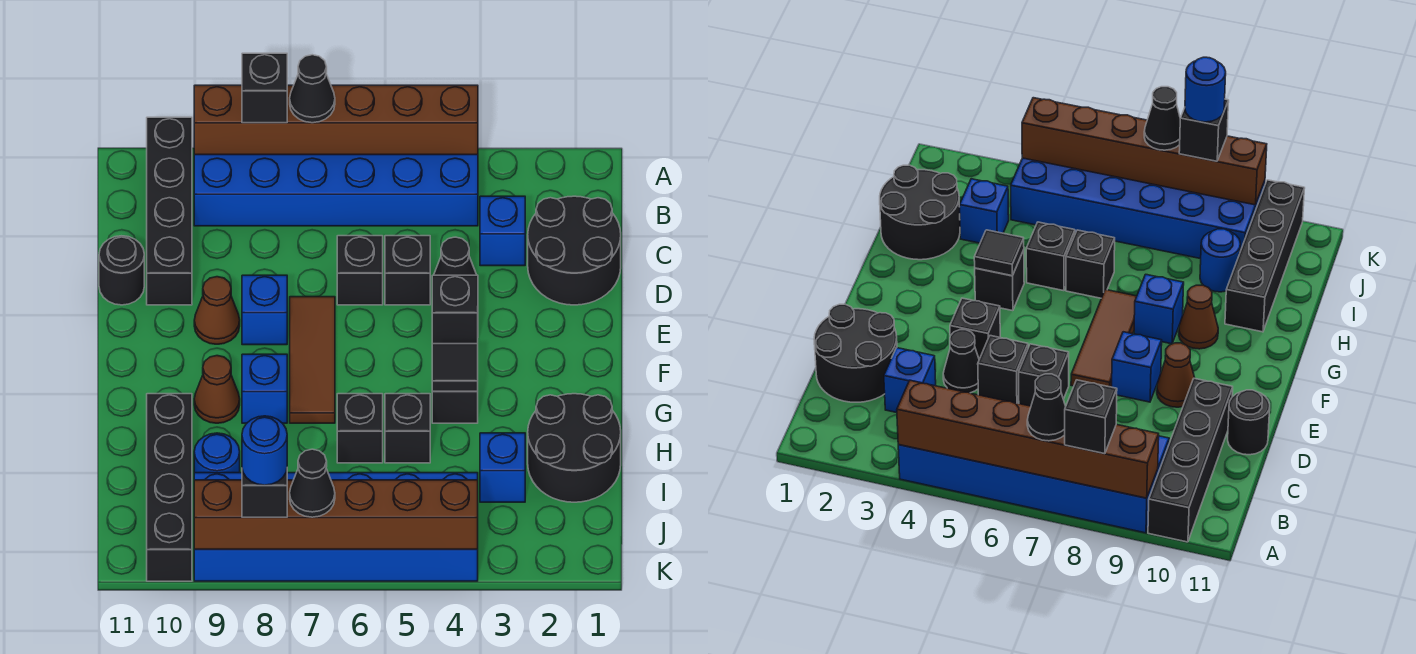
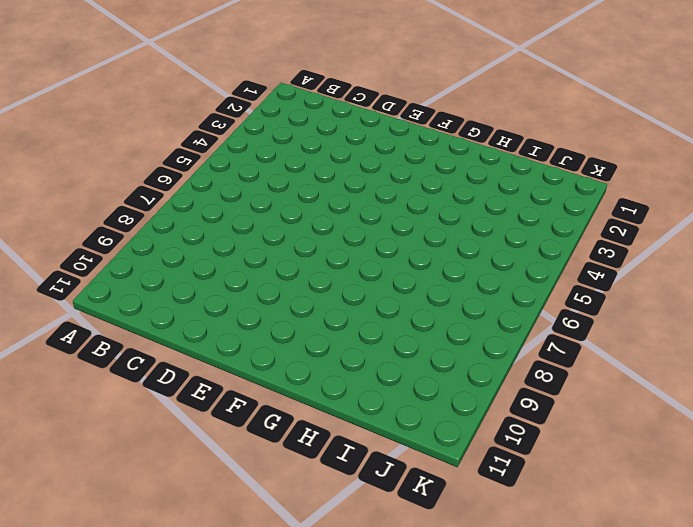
none -> blue brick A4:B9 level 1
none -> black brick A10:D10 level 1
none -> black round brick C1:D2 level 1
none -> blue brick C3 level 1

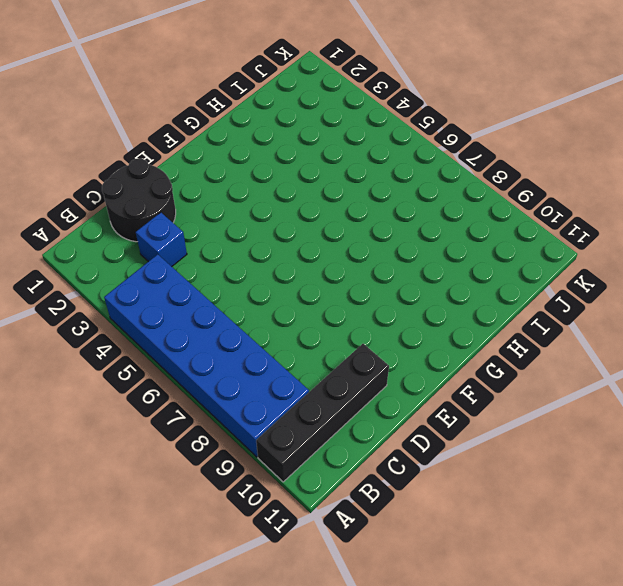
none -> black cone D4 level 1
none -> black brick D5 level 1
none -> black brick D6 level 1
none -> black round brick D11 level 1

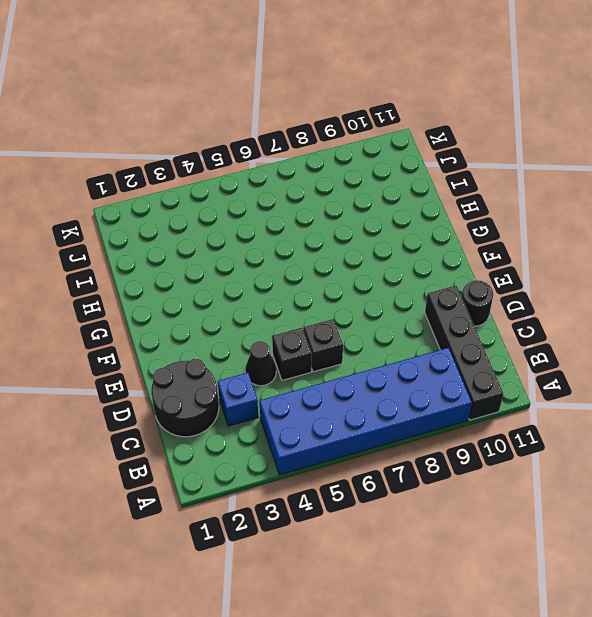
none -> black brick E4 level 1
none -> brown tile E7:G7 level 1
none -> blue brick E8 level 1
none -> brown cone E9 level 1

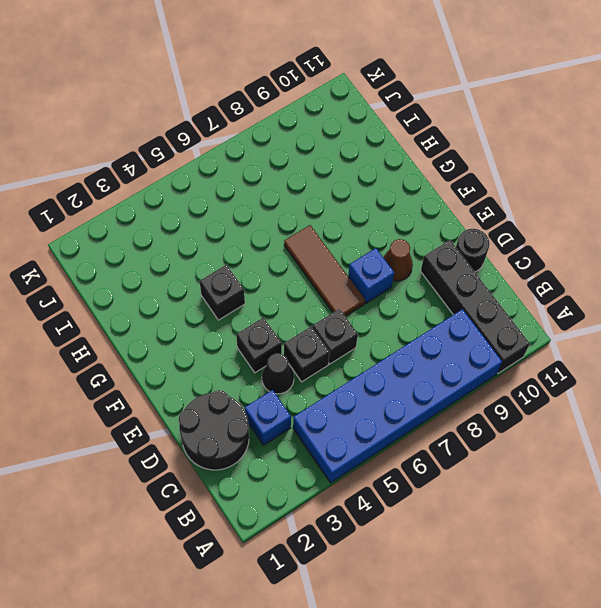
none -> blue brick G8 level 1
none -> brown cone G9 level 1
none -> black round brick H1:I2 level 1
none -> black brick H5 level 1

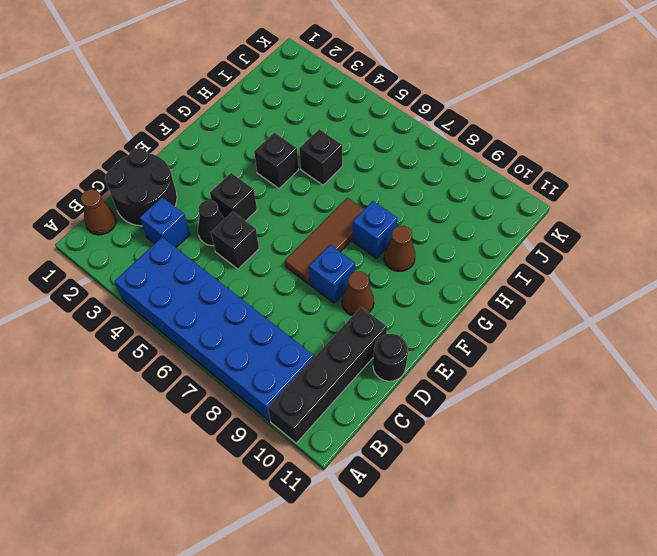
brown cone B1 level 1 -> none
none -> black brick D6 level 1
none -> black round brick H1:I2 level 1
none -> black brick H6 level 1
none -> black brick H10:K10 level 1

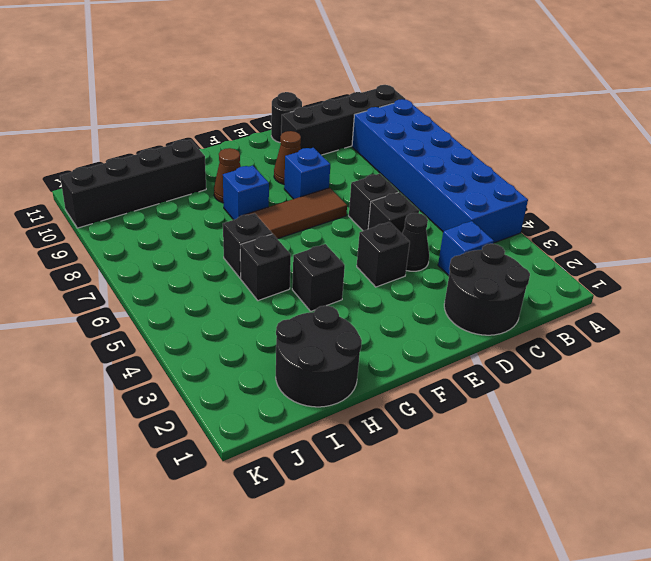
none -> blue brick I3 level 1
none -> blue round brick I9 level 1
none -> blue brick J4:K9 level 1
none -> brown brick A4:A9 level 2

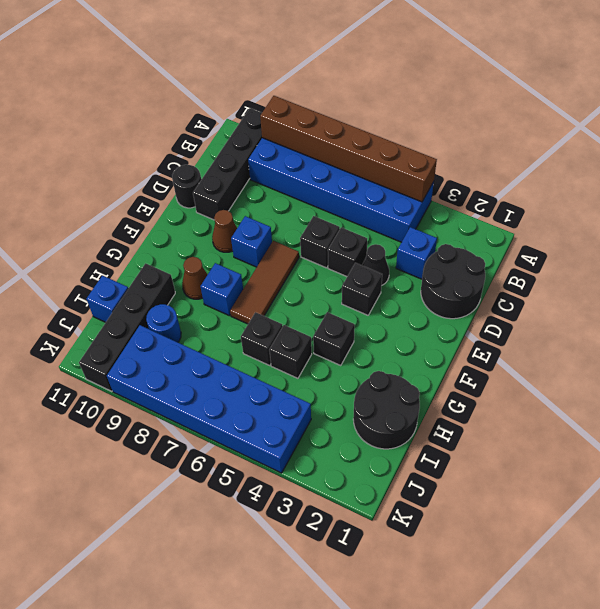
blue brick I11 level 1 -> blue brick I3 level 1
none -> black tile G4 level 2
none -> brown brick K4:K9 level 2
none -> black cone A7 level 3
none -> black brick A8 level 3

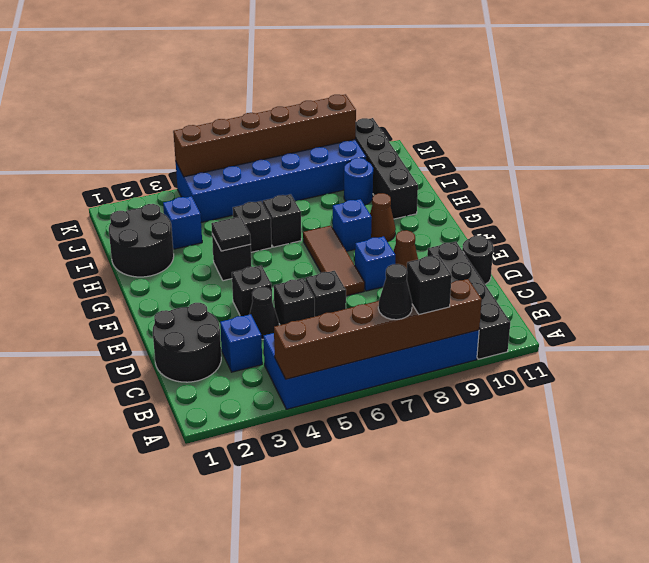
none -> black cone K7 level 3
none -> black brick K8 level 3
none -> blue round brick K8 level 4

